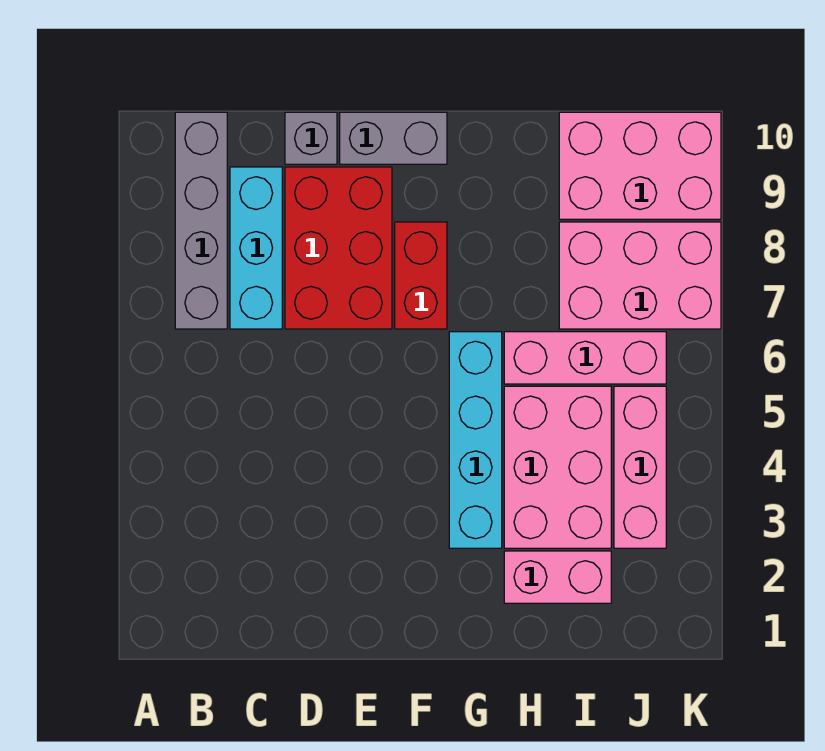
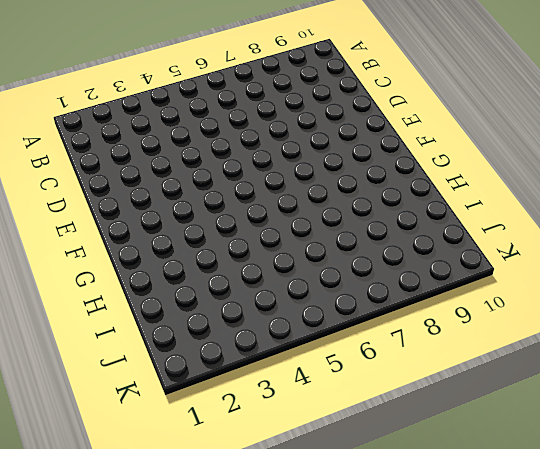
none -> grey brick B7:B10 level 1
none -> cyan brick C7:C9 level 1
none -> red brick D7:E9 level 1

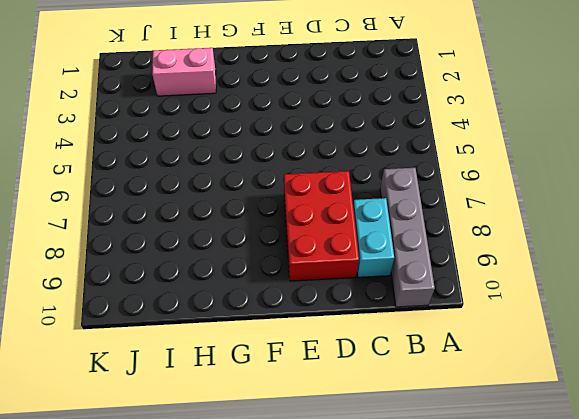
cyan brick C8:C9 level 1 -> cyan brick C7:C9 level 1
none -> grey brick D10 level 1
none -> grey brick E10:F10 level 1
none -> red brick F7:F8 level 1

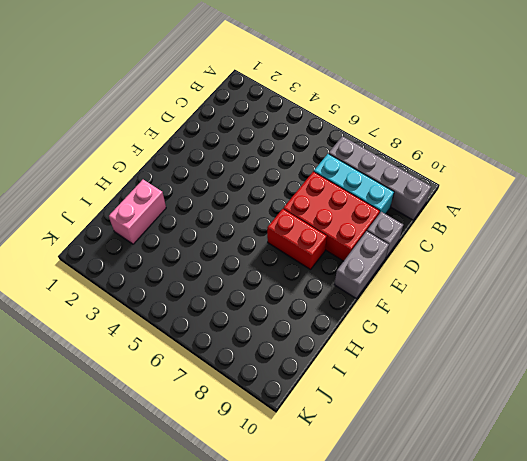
none -> cyan brick G3:G6 level 1
none -> pink brick H3:I5 level 1
none -> pink brick H6:J6 level 1

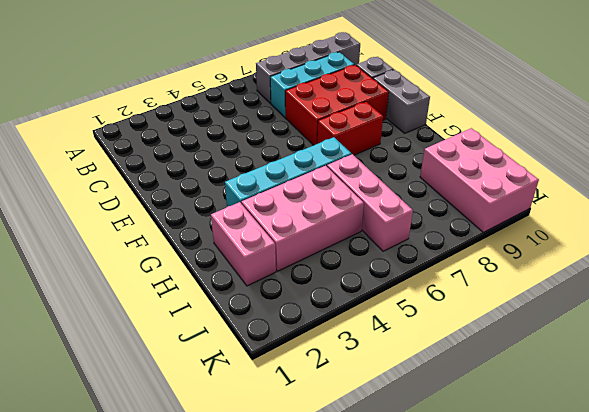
none -> pink brick I7:K8 level 1
none -> pink brick J3:J5 level 1

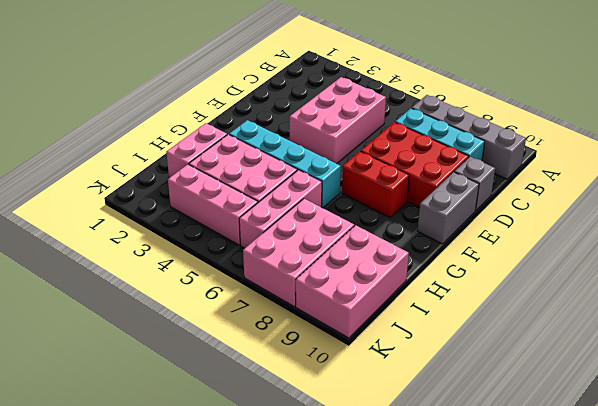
pink brick C4:E5 level 1 -> none

